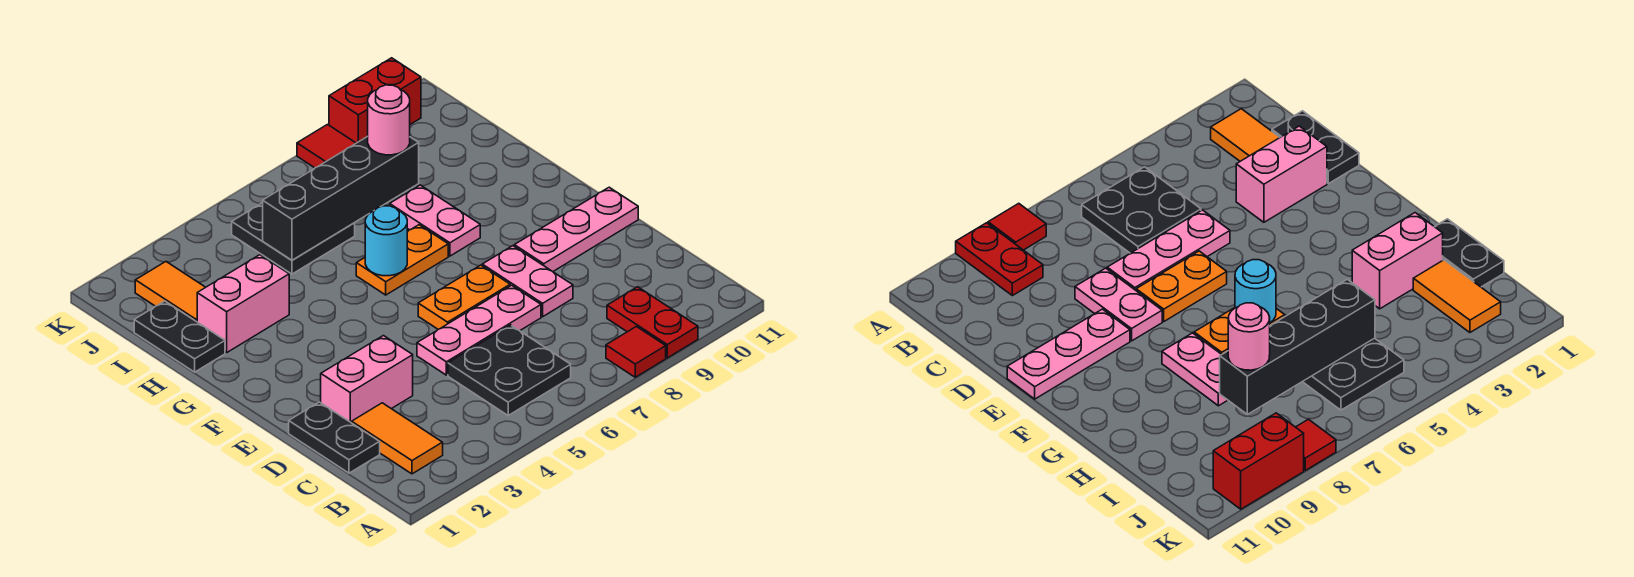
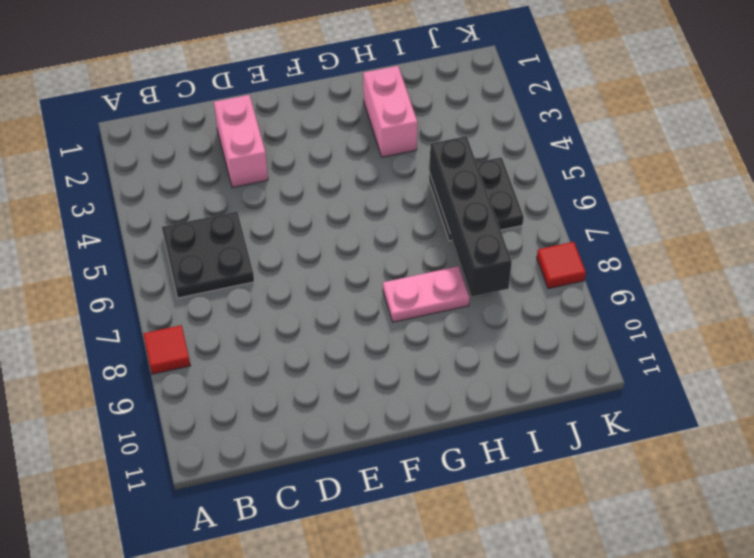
none -> red plate A9:B9 level 1
none -> orange tile B2:C2 level 1
none -> black plate C1:D1 level 1

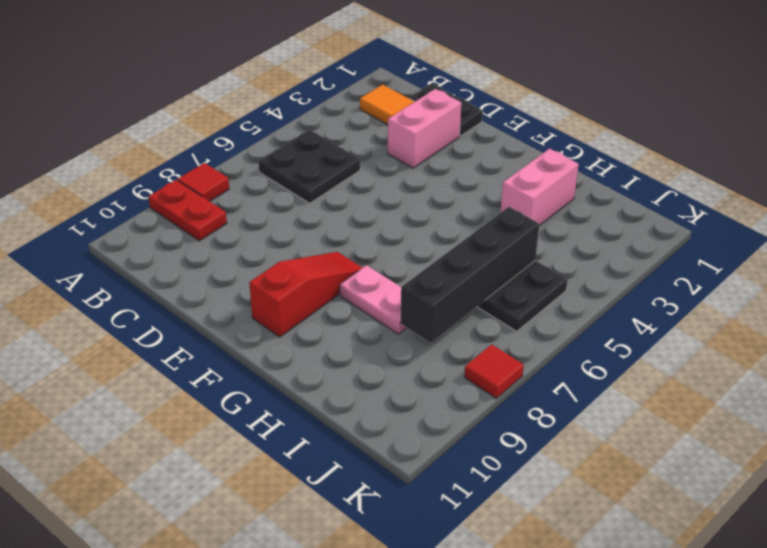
red slope F8:F10 level 1 top 10 -> none
none -> pink plate D5:D7 level 1
none -> pink plate D8:E8 level 1
none -> orange plate E6:E7 level 1

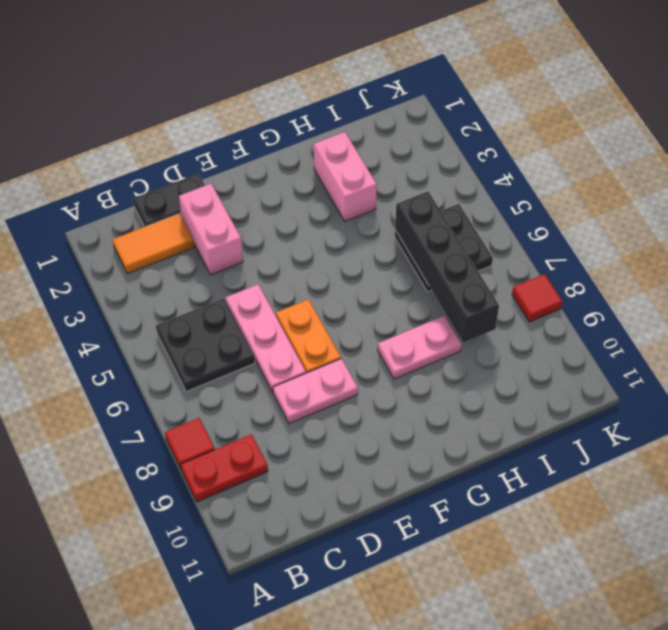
none -> pink plate E9:E11 level 1
none -> orange plate G6:G7 level 1
none -> black plate H1:I1 level 1

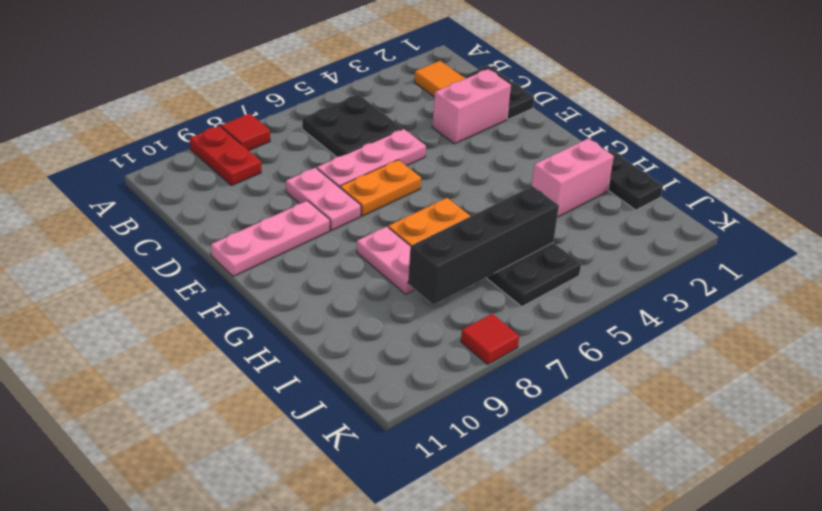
none -> orange tile I2:J2 level 1
none -> red brick K9:K10 level 1
none -> cyan round brick G6 level 2

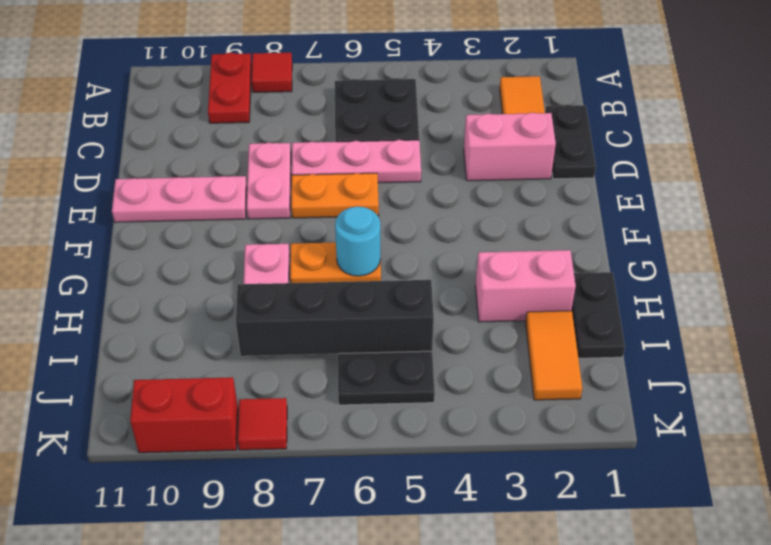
none -> pink round brick I8 level 3

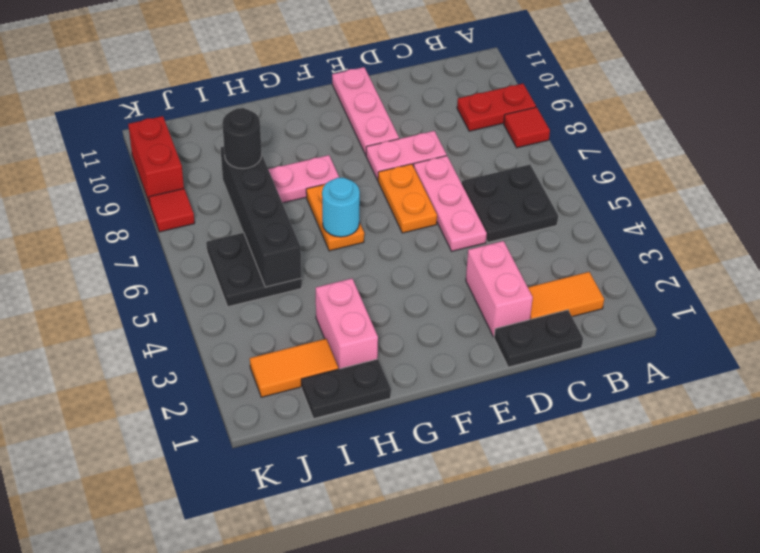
black round brick I8 level 3 -> pink round brick I8 level 3

